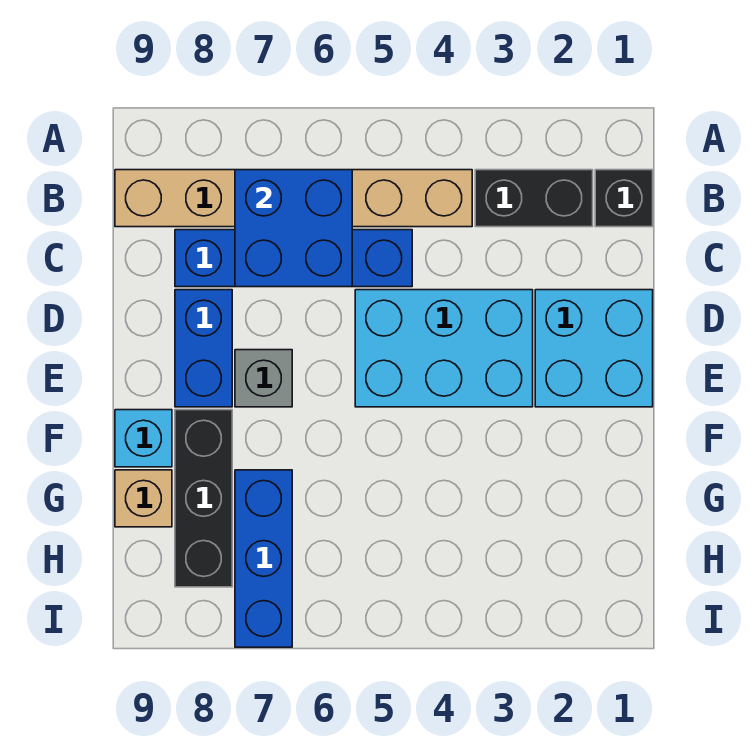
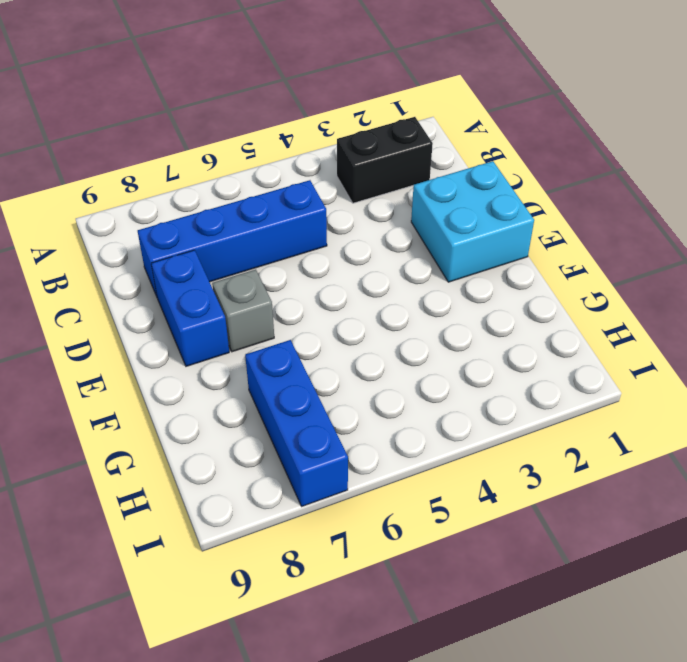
none -> black brick B1 level 1
none -> tan brick B4:B9 level 1
none -> cyan brick D3:E5 level 1

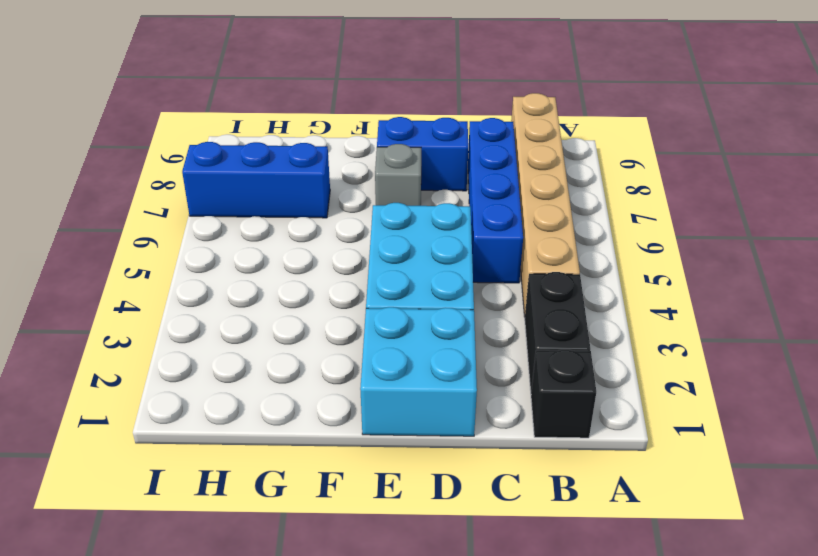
none -> black brick F8:H8 level 1
none -> cyan brick F9 level 1
none -> tan brick G9 level 1

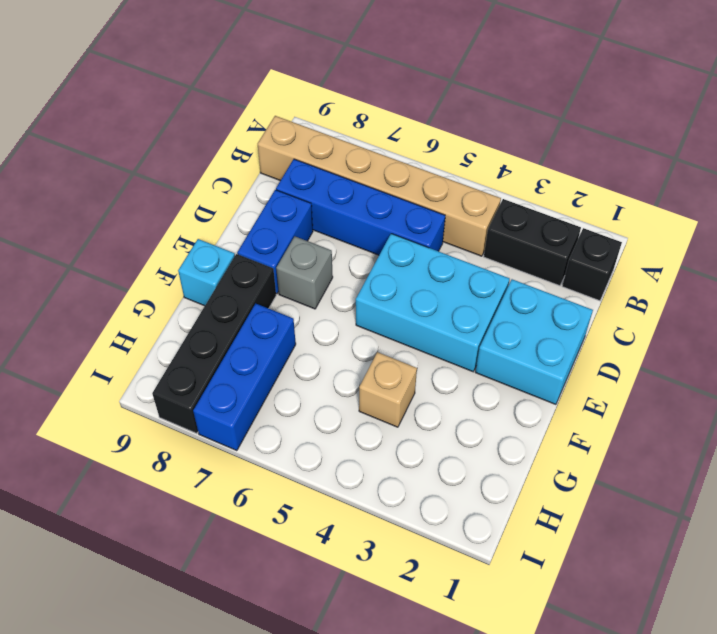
black brick F8:I8 level 1 -> black brick F8:H8 level 1
tan brick G4 level 1 -> tan brick G9 level 1
none -> blue brick B6:C7 level 2

